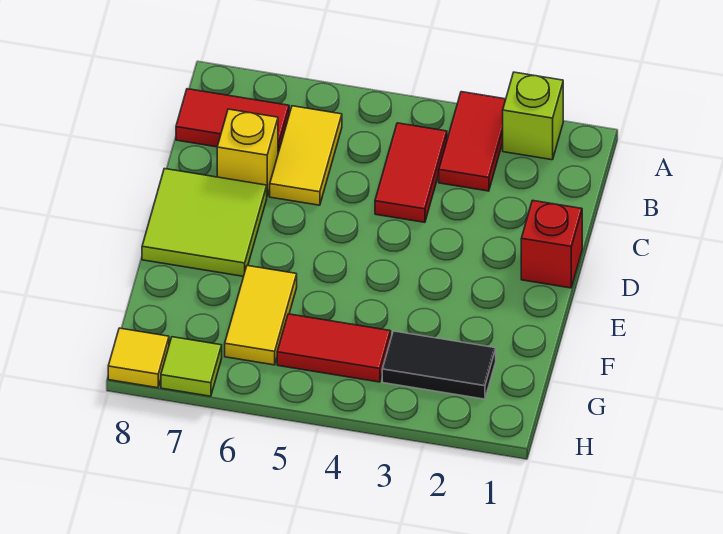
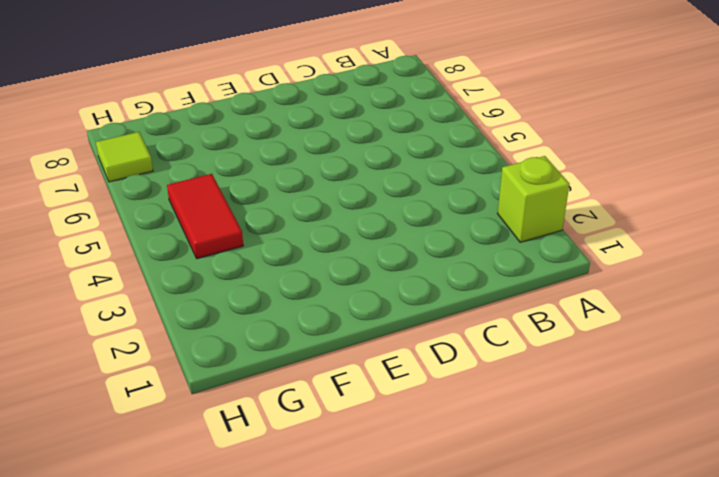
none -> red tile A3:B3 level 1
none -> red tile B4:C4 level 1
none -> yellow tile B6:C6 level 1

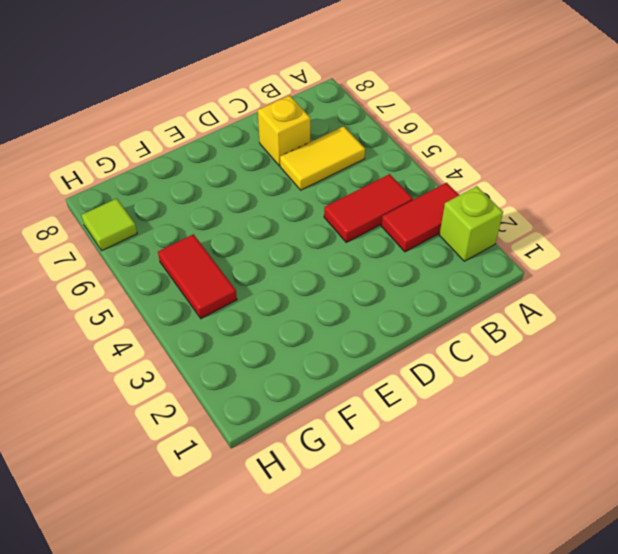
none -> red tile B7:B8 level 1
none -> red brick D1 level 1
none -> lime tile D7:E8 level 1

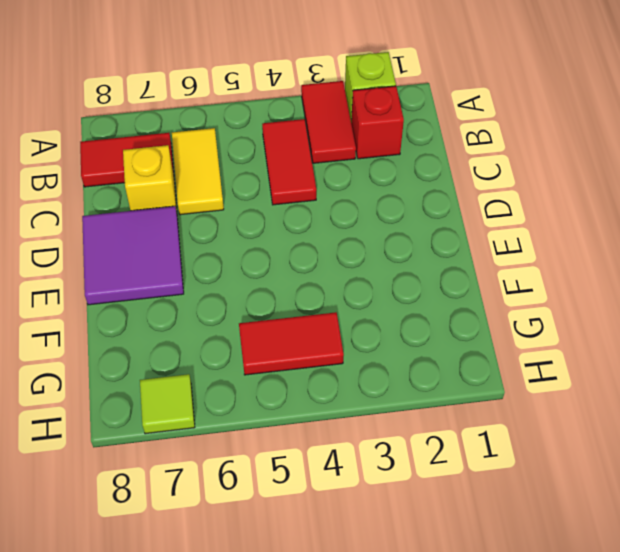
red brick B2 level 1 -> red brick D1 level 1
purple tile D7:E8 level 1 -> lime tile D7:E8 level 1
none -> yellow tile F6:G6 level 1
none -> black tile G2:G3 level 1
none -> yellow tile H8 level 1

